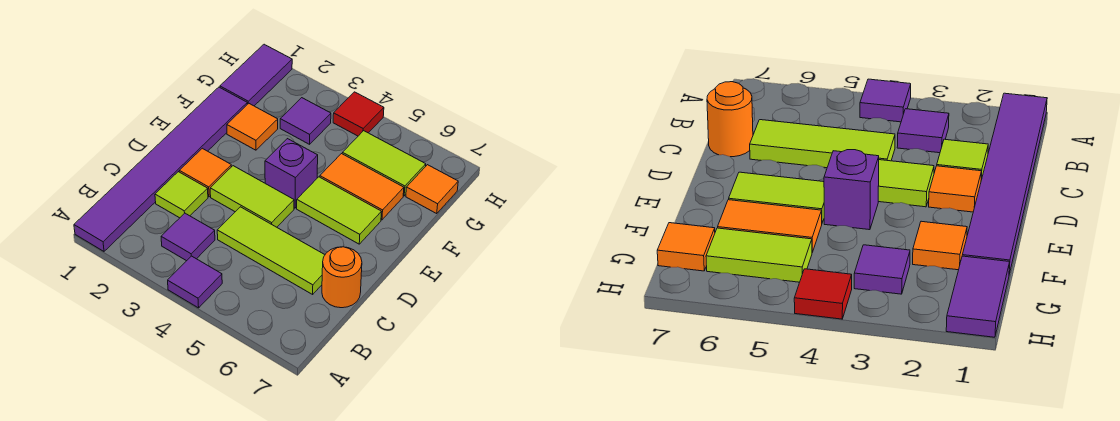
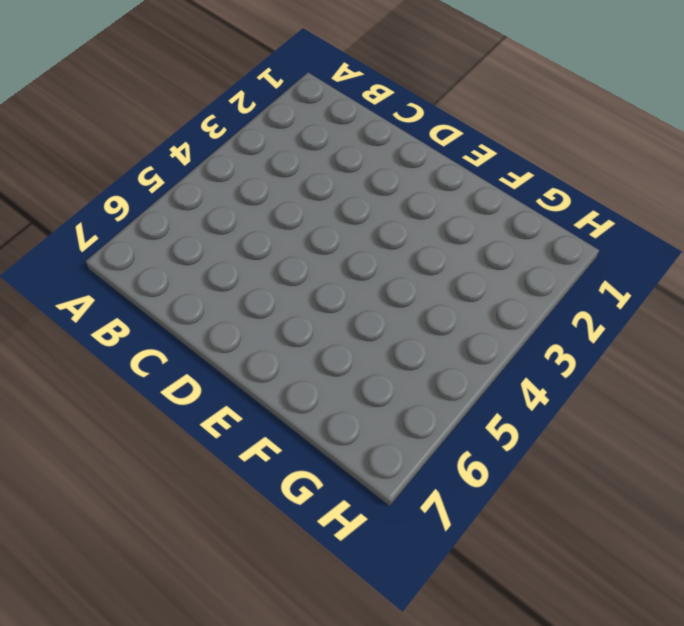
none -> purple tile A1:F1 level 1
none -> purple tile A4 level 1
none -> purple tile B3 level 1

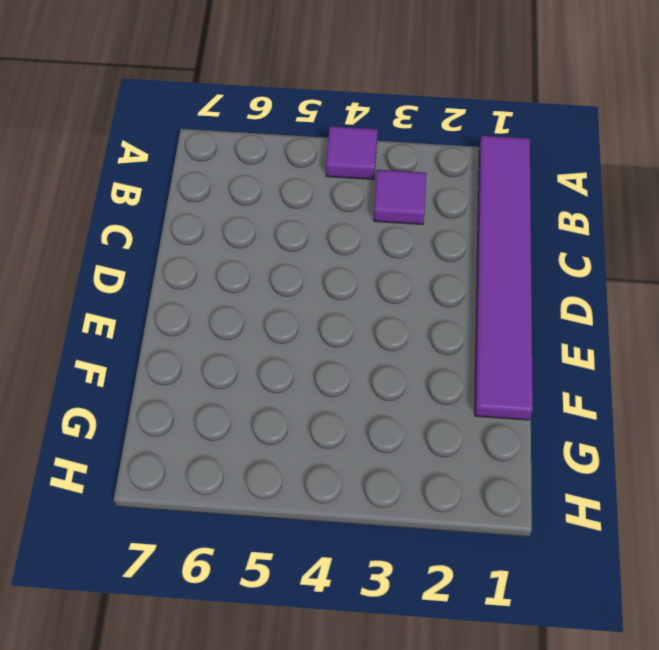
none -> lime tile C2 level 1
none -> lime tile C4:C6 level 1
none -> orange round brick C7 level 1

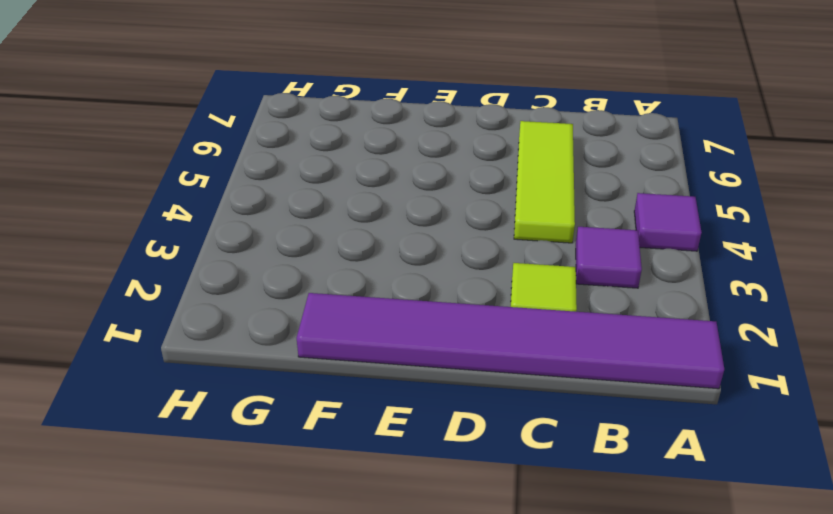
none -> orange round brick C7 level 1
none -> orange tile D2 level 1
none -> lime tile D3:D4 level 1

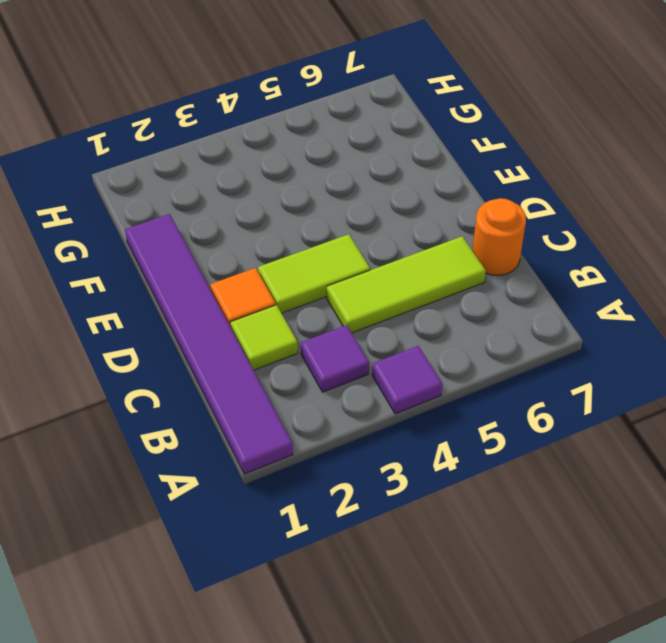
none -> purple brick E4 level 1
none -> lime tile E5:E6 level 1
none -> orange tile F2 level 1

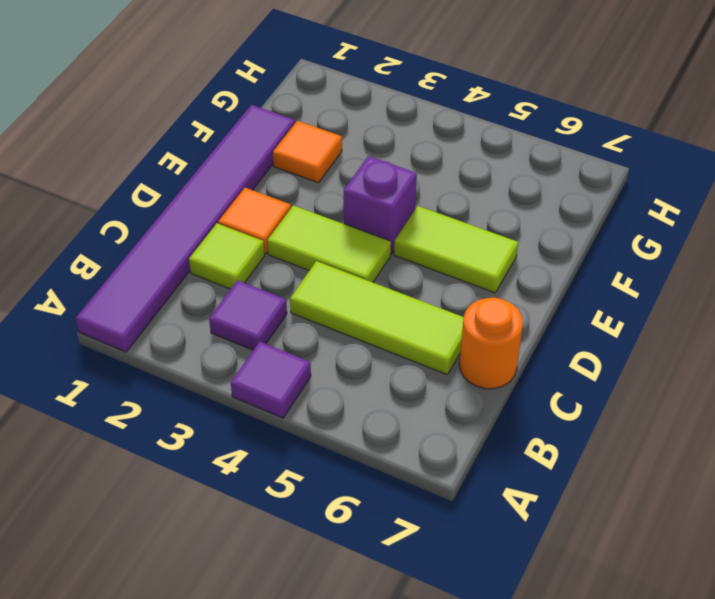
none -> orange tile F5:F6 level 1
none -> purple tile G1:H1 level 1
none -> purple tile G3 level 1

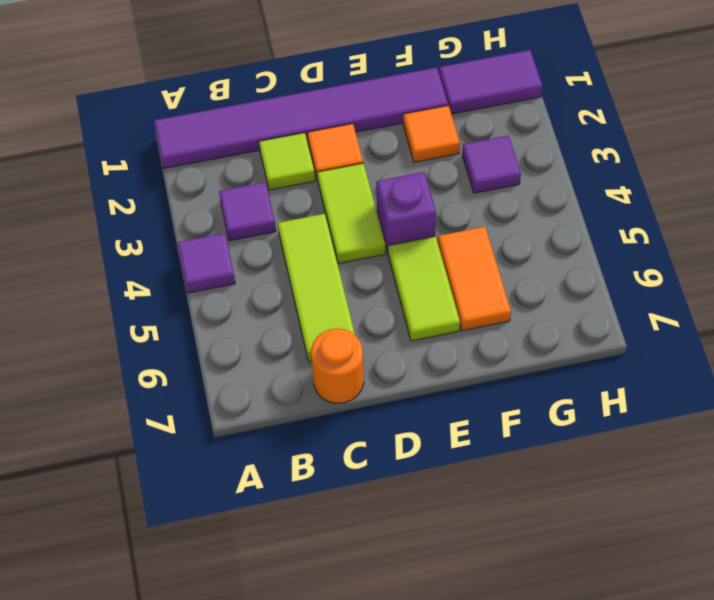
none -> lime tile G5:G6 level 1
none -> orange tile G7 level 1
none -> red tile H4 level 1

